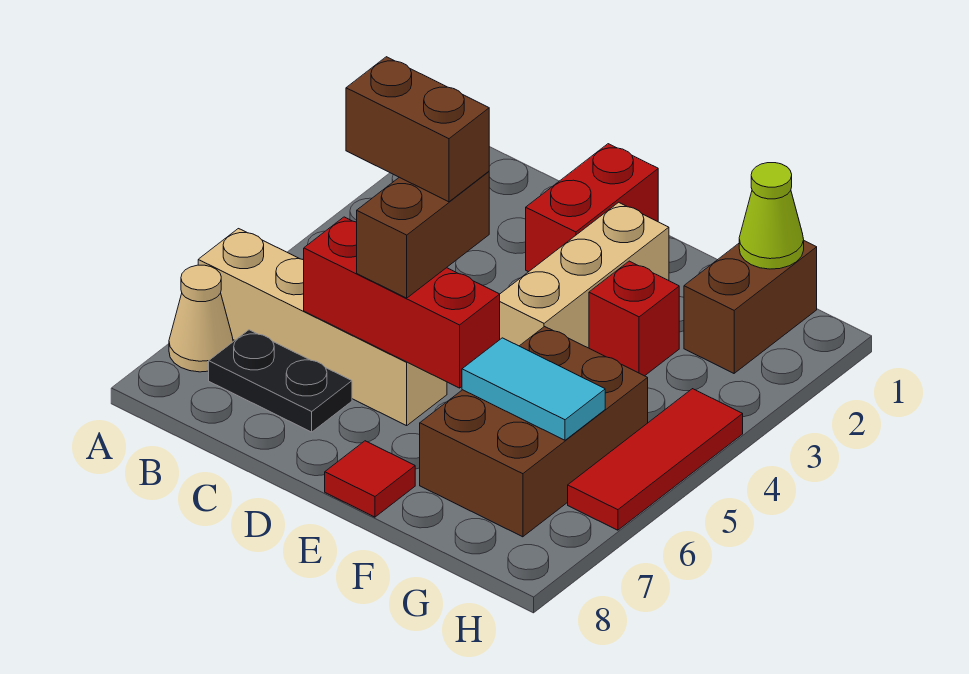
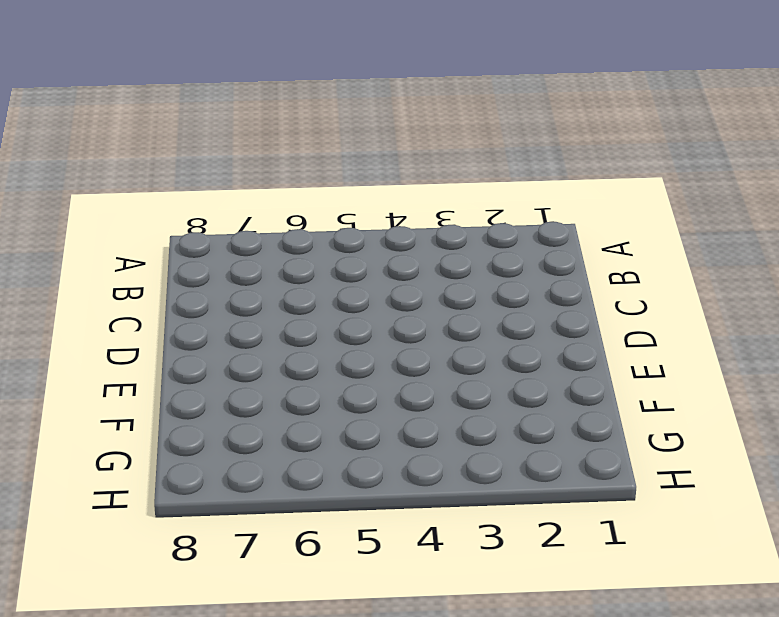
none -> tan brick A6:D6 level 1
none -> tan cone A7 level 1
none -> black plate B7:C7 level 1

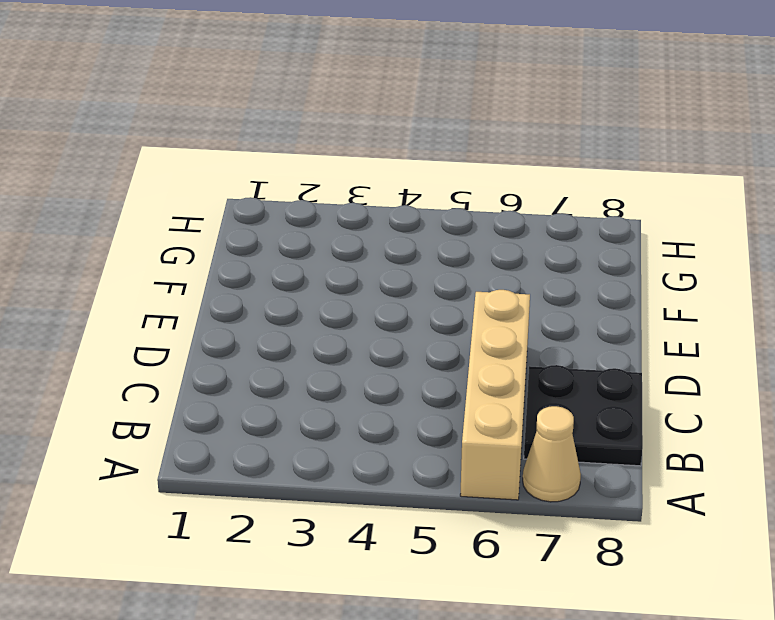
black plate B7:C8 level 1 -> black plate B7:C7 level 1
none -> red brick D1:D2 level 1
none -> tan brick E2:E4 level 1
none -> red tile E8 level 1

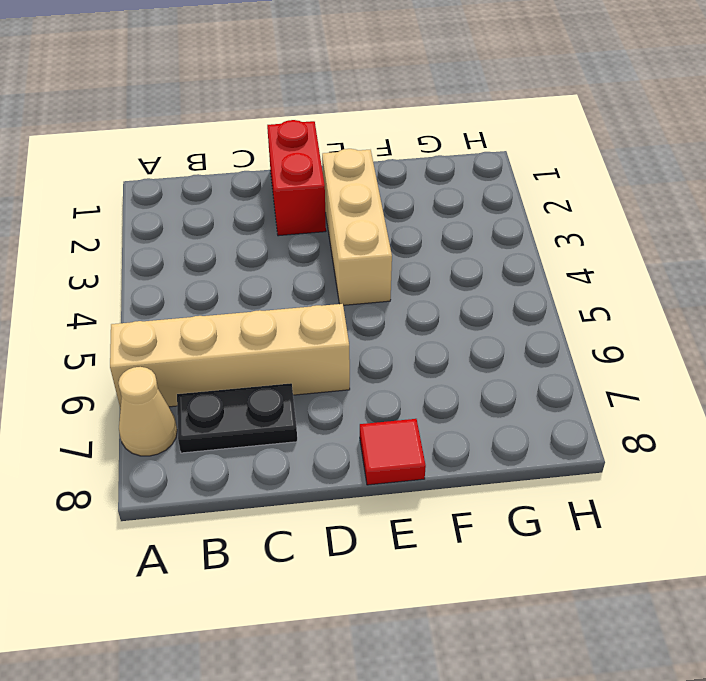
none -> red brick F3 level 1
none -> brown brick F5:G7 level 1
none -> brown brick G1:G2 level 1

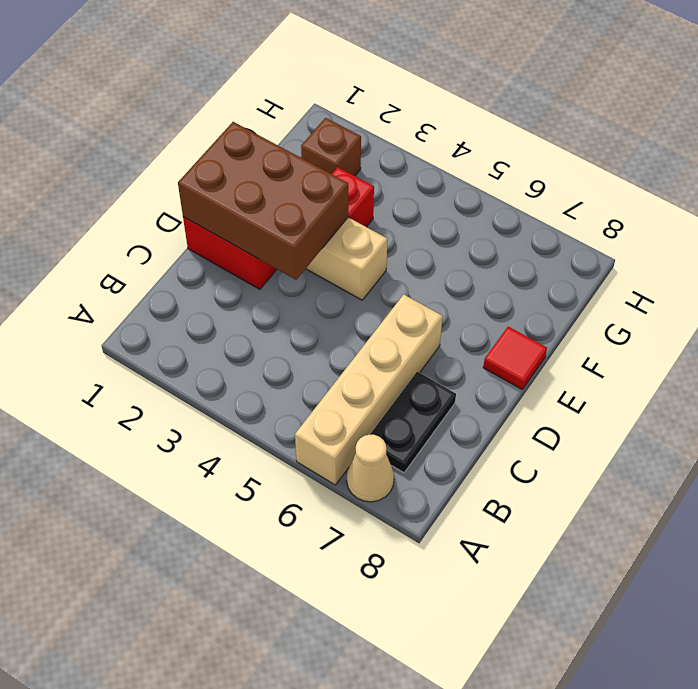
brown brick D1:E3 level 2 -> brown brick F5:G7 level 1
brown brick G2 level 1 -> brown brick G1:G2 level 1
none -> red tile H4:H6 level 1
none -> red brick C6:E6 level 2
none -> cyan tile F6:G6 level 2

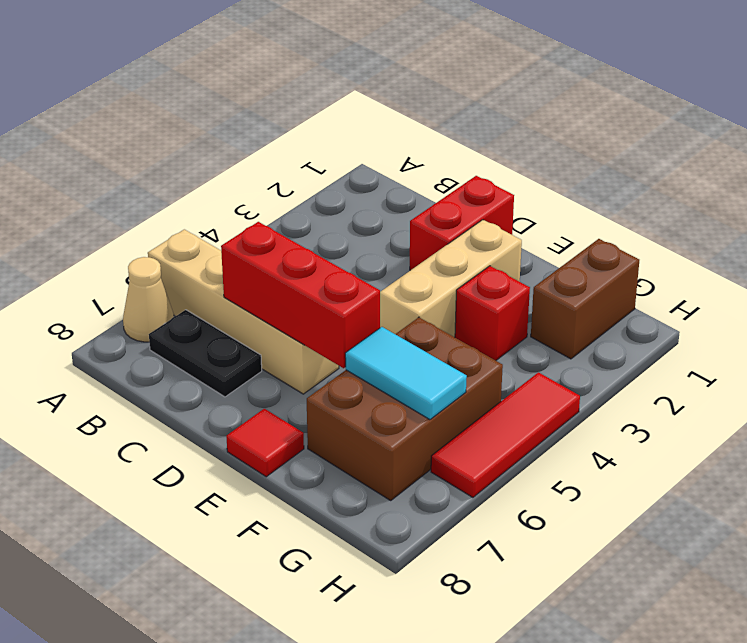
none -> lime cone G1 level 2
none -> brown brick D5:D6 level 3
none -> brown brick C5:D5 level 4

